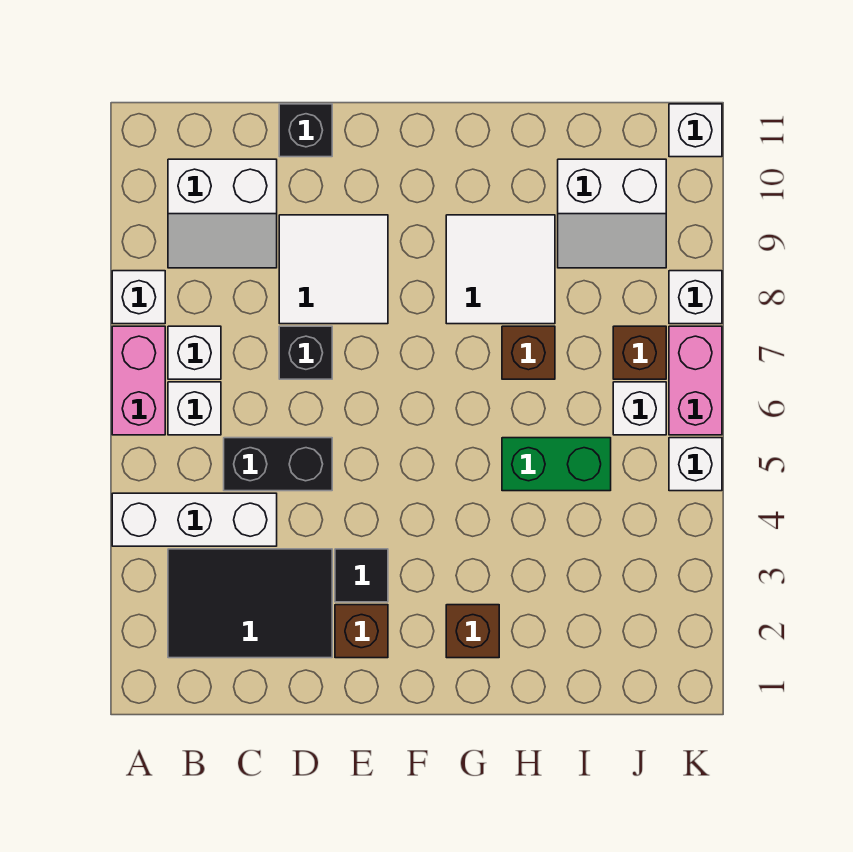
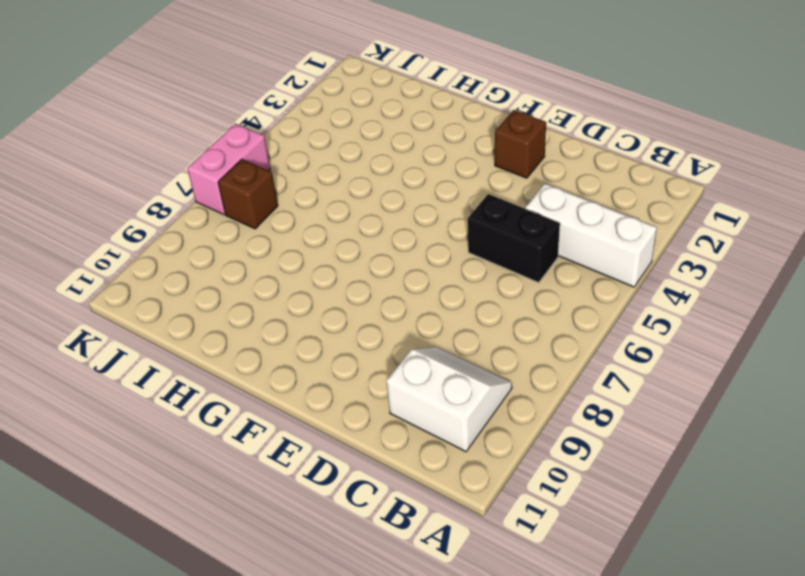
none -> pink brick A6:A7 level 1
none -> white brick A8 level 1
none -> black tile B2:D3 level 1

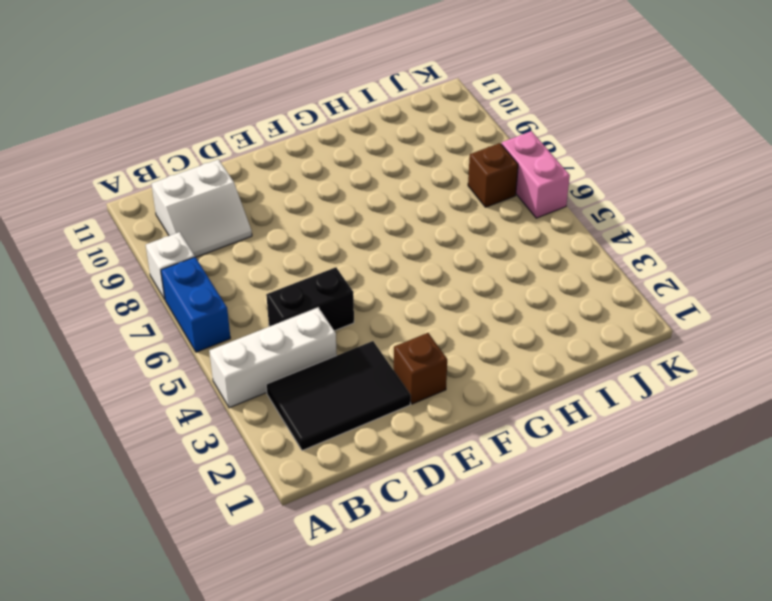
blue brick A6:A7 level 1 -> pink brick A6:A7 level 1
none -> white brick B6 level 1
none -> white brick B7 level 1
none -> black brick D7 level 1

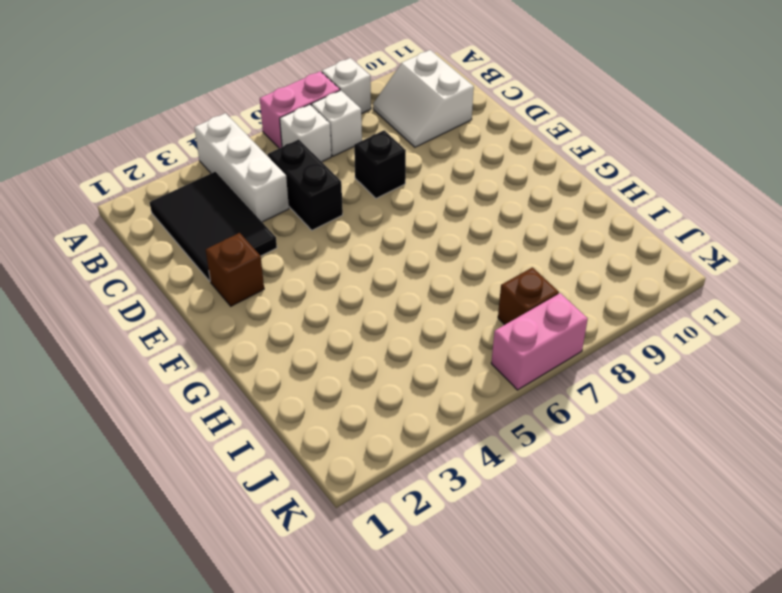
none -> white tile D8:E9 level 1
none -> black brick D11 level 1
none -> black tile E3 level 1

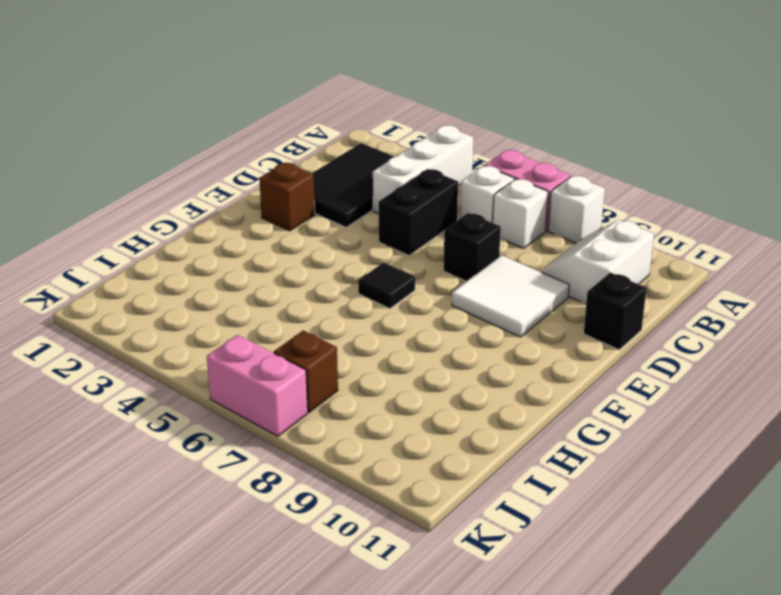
black tile F6 level 1 -> black tile E3 level 1
none -> brown brick G2 level 1
none -> white tile G8:H9 level 1
none -> green brick H5:I5 level 1

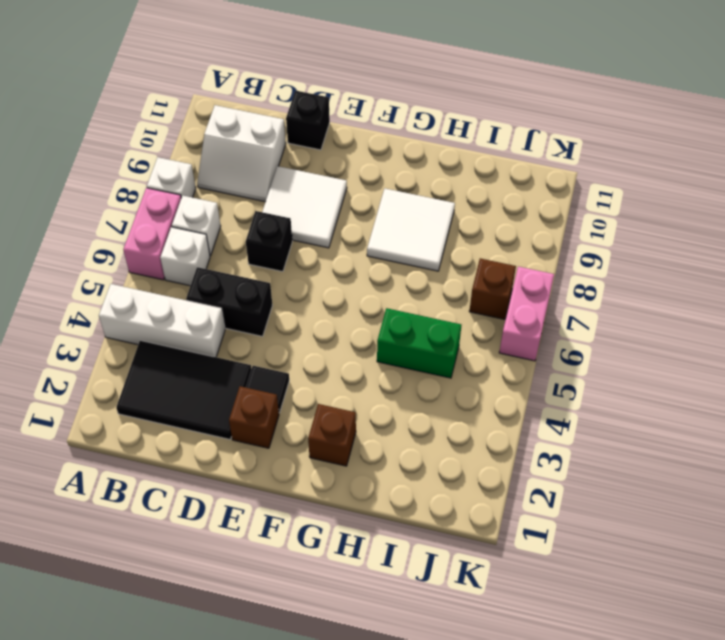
none -> brown brick H7 level 1
none -> white slope I9:J10 level 1 top 10
none -> white brick J6 level 1

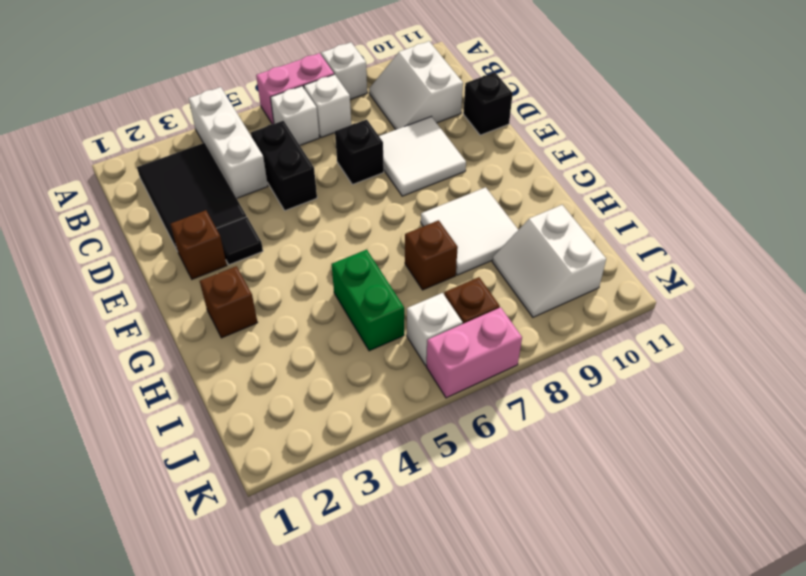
none -> white brick K5 level 1
none -> white brick K8 level 1
none -> white brick K11 level 1

